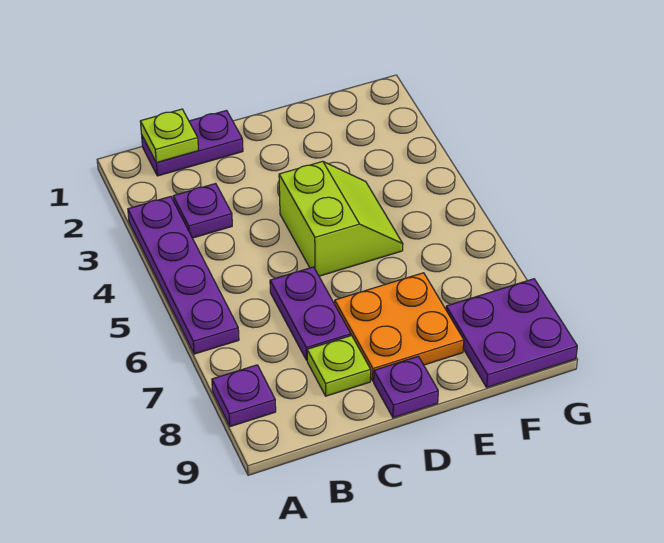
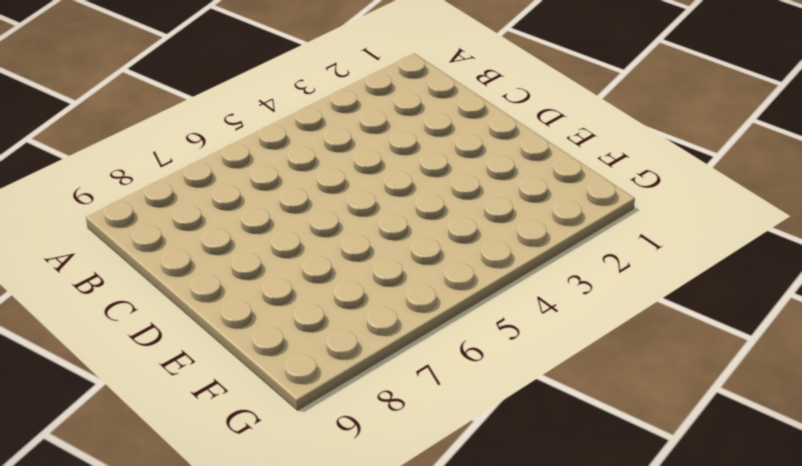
none -> purple plate A3:A6 level 1
none -> purple plate A8 level 1

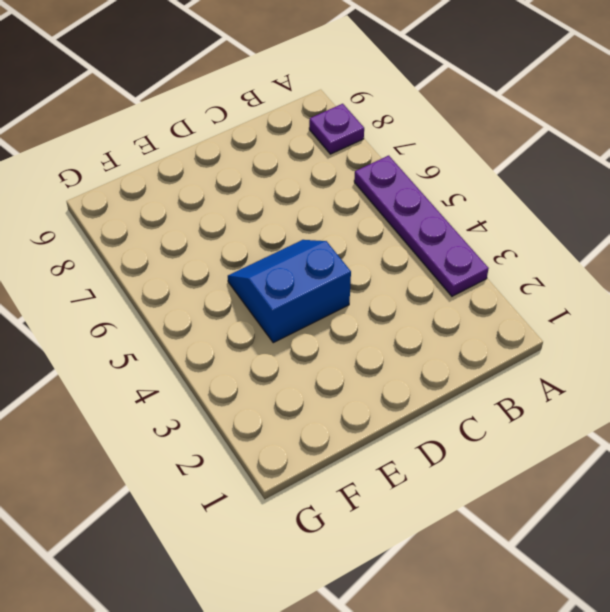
blue slope D4:E5 level 1 top 4 -> lime slope D4:E5 level 1 top D
none -> purple plate B1:C1 level 1
none -> purple plate B3 level 1

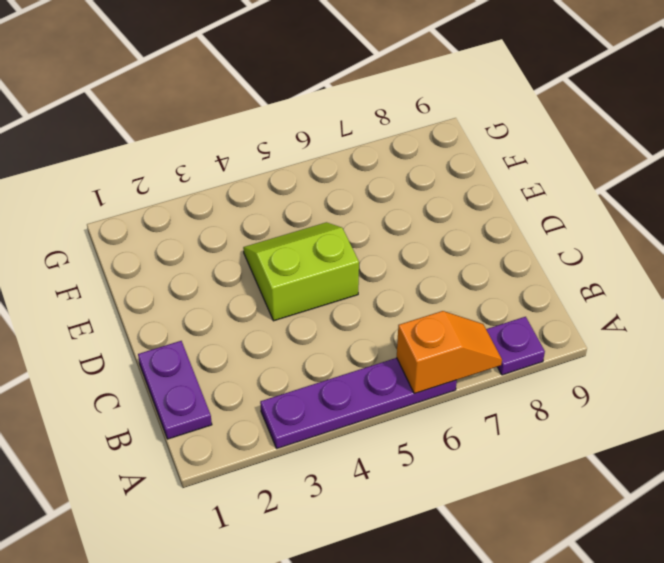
orange slope A6:A7 level 2 top 6 -> none
none -> purple plate B3 level 1
none -> purple plate C6:C7 level 1

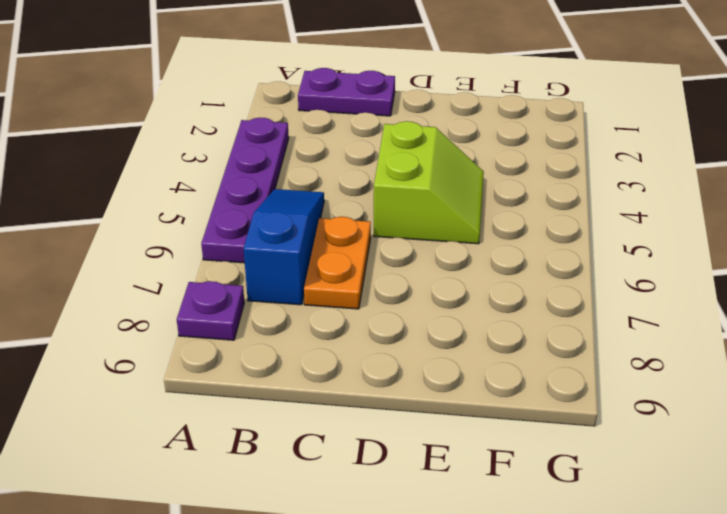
blue slope B5:B7 level 1 top 7 -> none
orange plate C6:C7 level 1 -> purple plate C6:C7 level 1
none -> purple plate B3 level 1
none -> lime plate C8 level 1

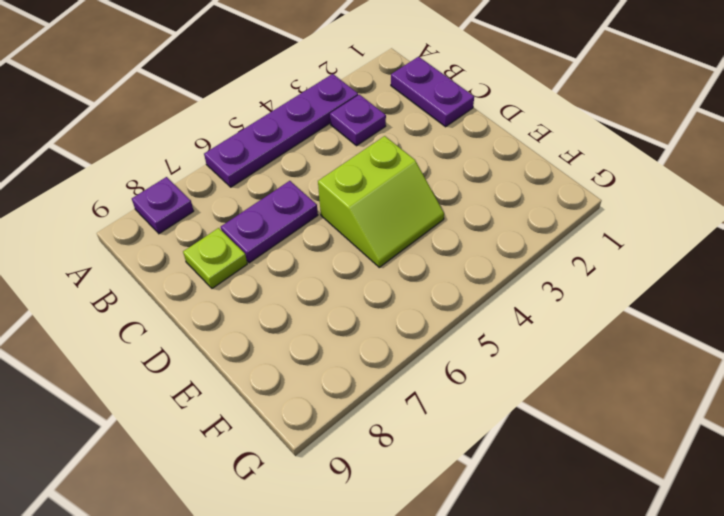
none -> orange plate D7:E8 level 1
none -> purple plate D9 level 1

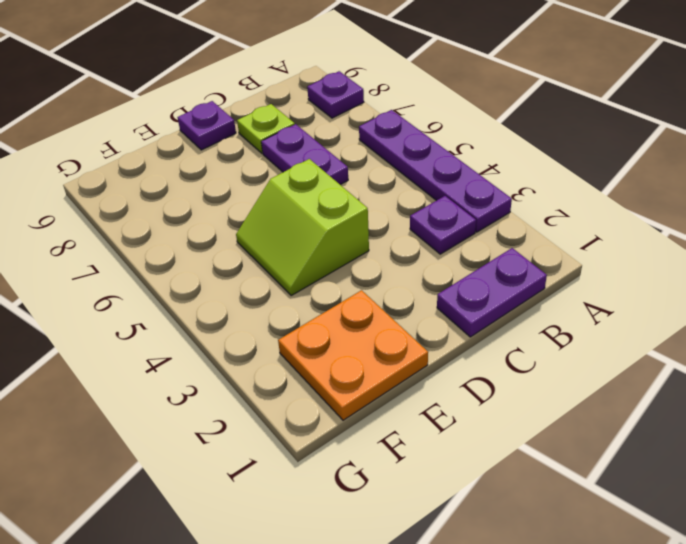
orange plate E1:F2 level 1 -> orange plate D7:E8 level 1
none -> purple plate F8:G9 level 1
none -> lime plate B1 level 2

